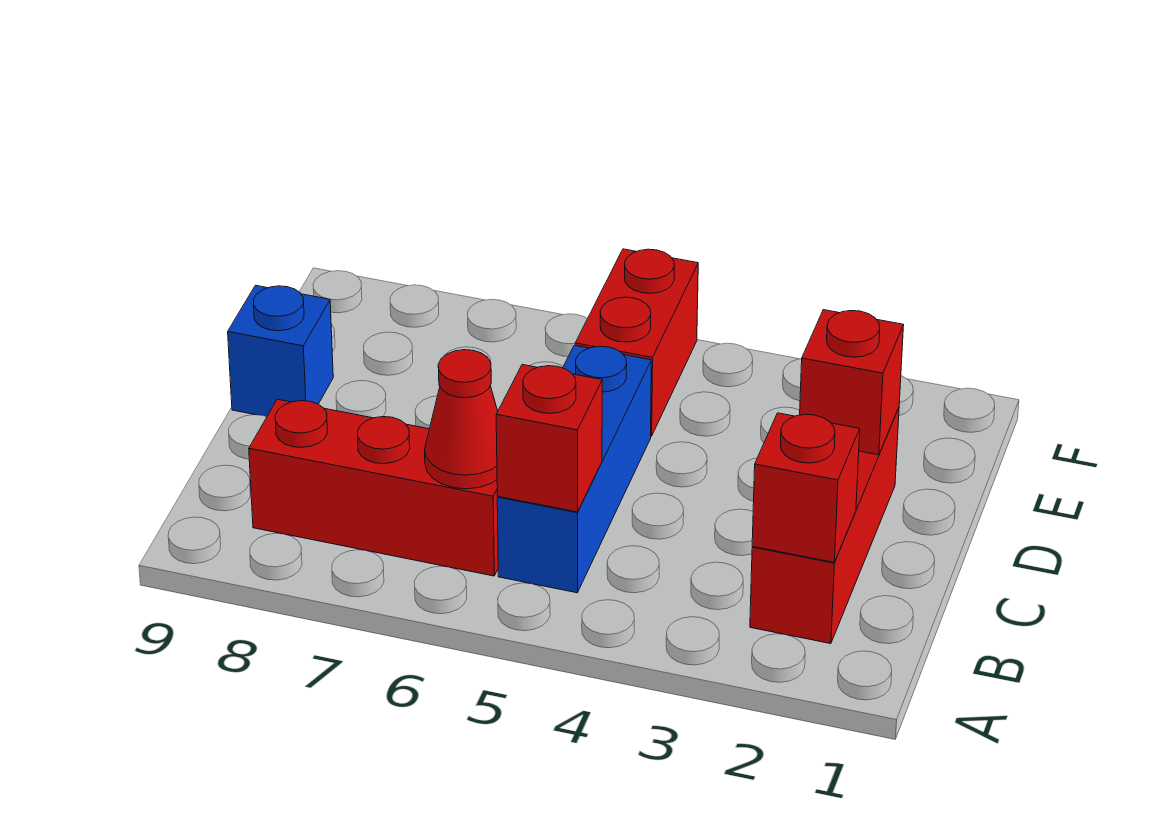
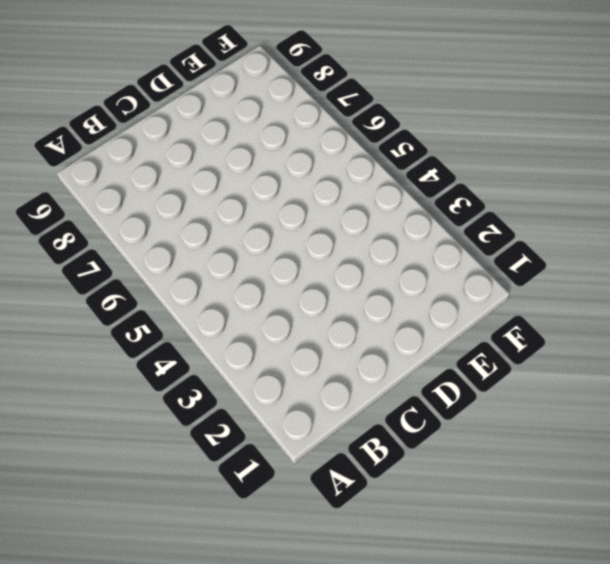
none -> red brick B2:D2 level 1
none -> blue brick B5:D5 level 1

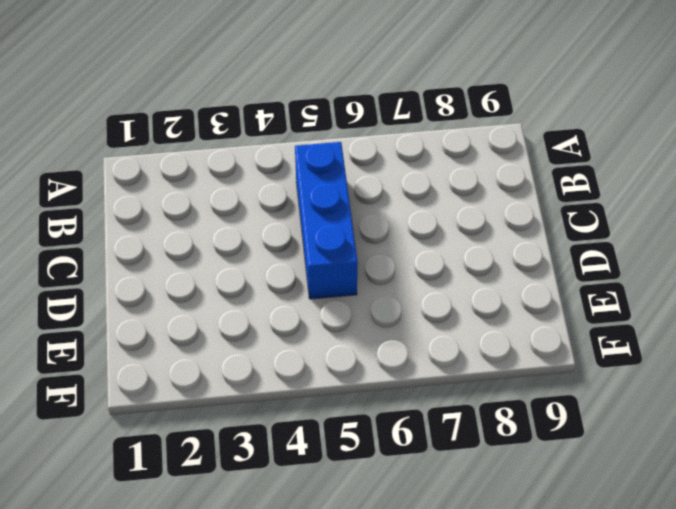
none -> red brick B2:D2 level 1
none -> red brick B6:B8 level 1

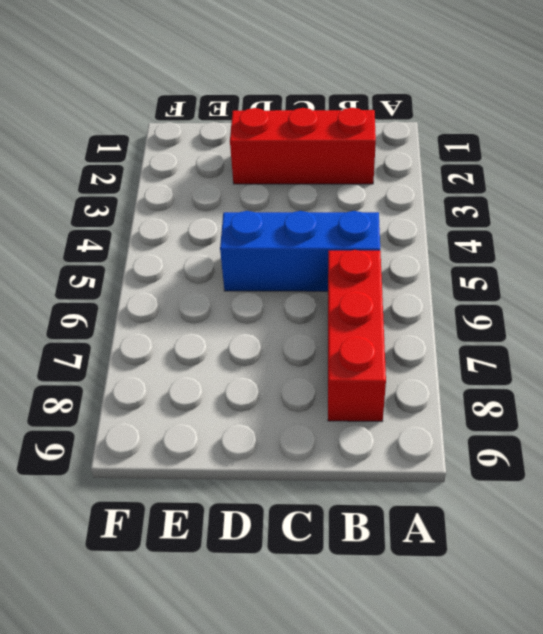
none -> blue brick D9 level 1
none -> red brick E5:F5 level 1

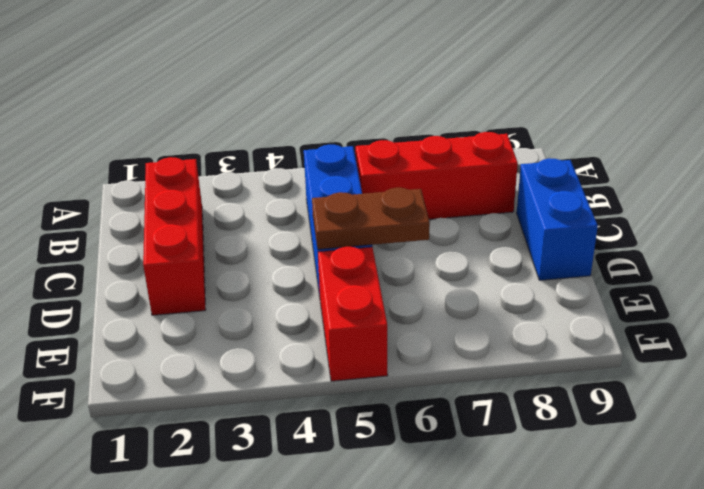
blue brick C9:D9 level 1 -> blue brick D9 level 1
brown plate D5:D6 level 2 -> none
none -> red brick B2 level 2
none -> red brick B5 level 2

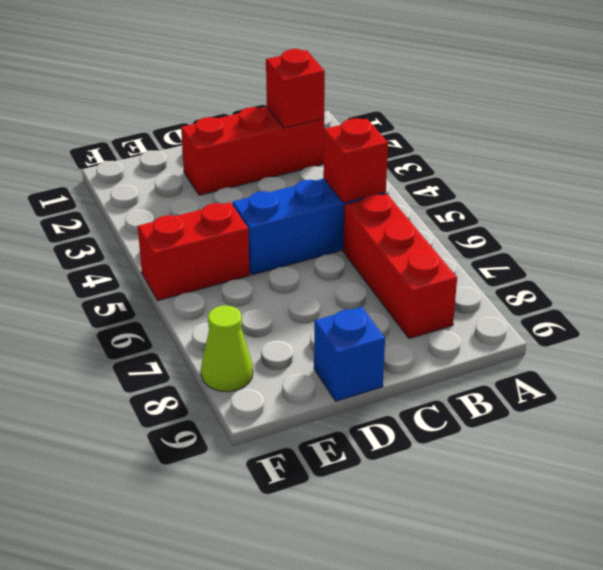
lime cone F8 level 1 -> none
none -> red cone B6 level 2
none -> red brick D2 level 2

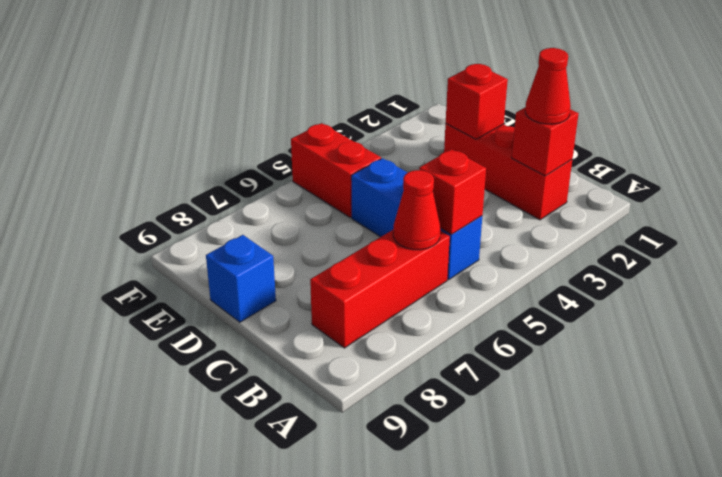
red cone B2 level 3 -> none

